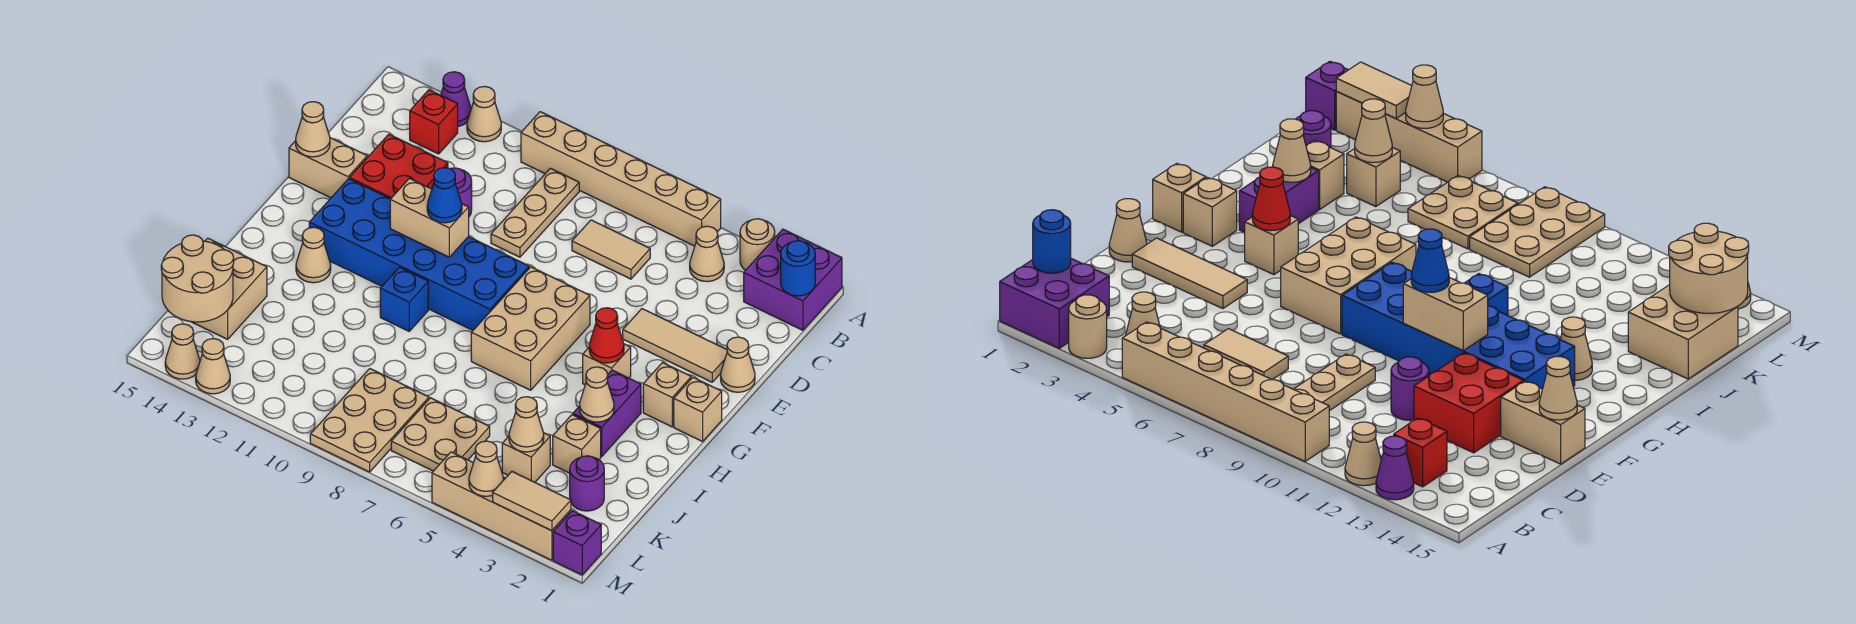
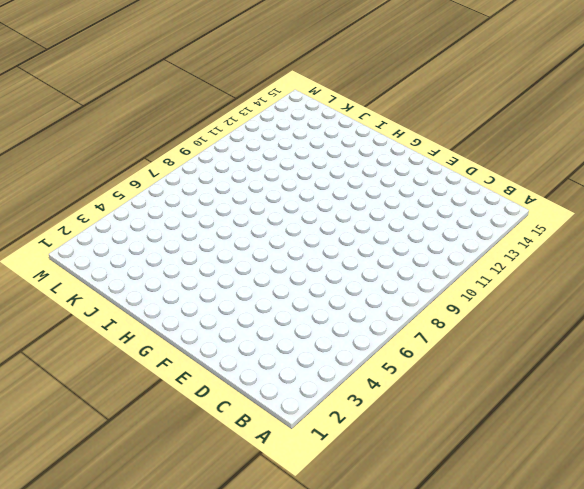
none -> purple brick A1:B2 level 1
none -> tan round brick A3 level 1
none -> tan brick A5:A10 level 1
none -> tan cone A12 level 1

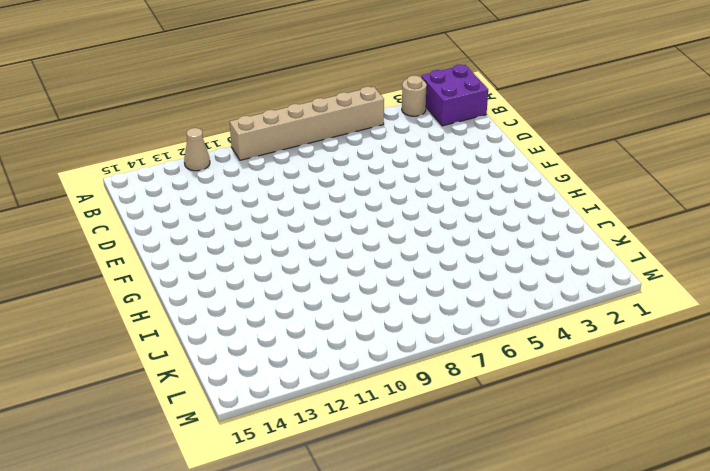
none -> purple cone A13 level 1
none -> tan cone B4 level 1
none -> tan plate B9:D9 level 1
none -> red brick B13 level 1

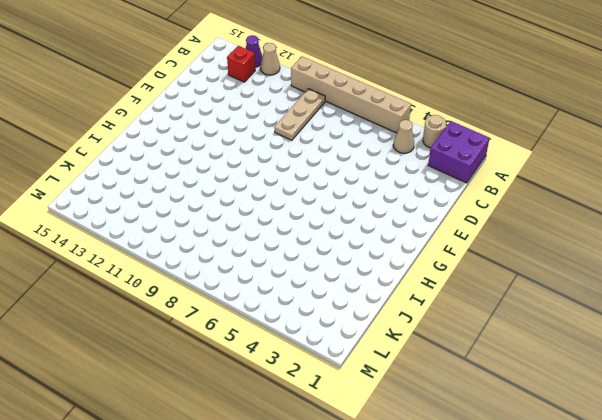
none -> tan tile C6:C7 level 1
none -> purple round brick D11 level 1
none -> red brick D12:E13 level 1
none -> tan cone E1 level 1

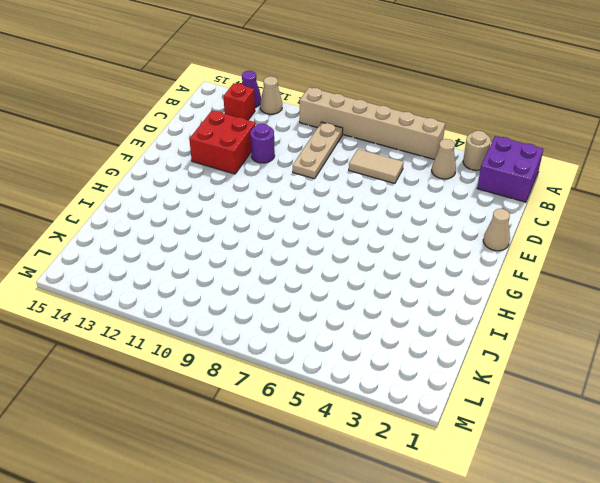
none -> tan tile E2:E4 level 1
none -> tan brick E14:E15 level 1
none -> tan brick F6:H7 level 1
none -> blue brick F8:G13 level 1

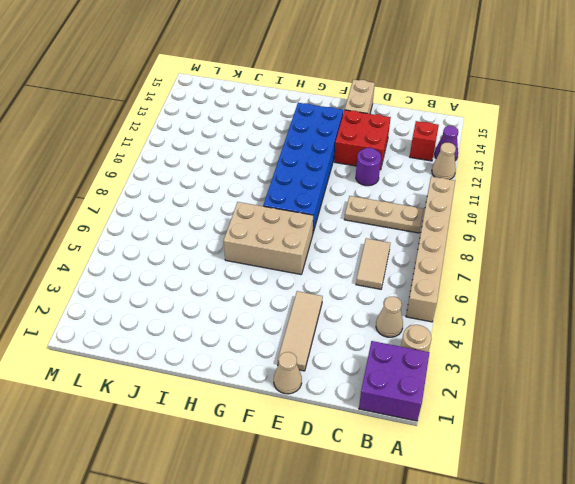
none -> tan brick G1 level 1
none -> tan brick G2 level 1
none -> tan brick G4 level 1
none -> purple brick H3:I3 level 1

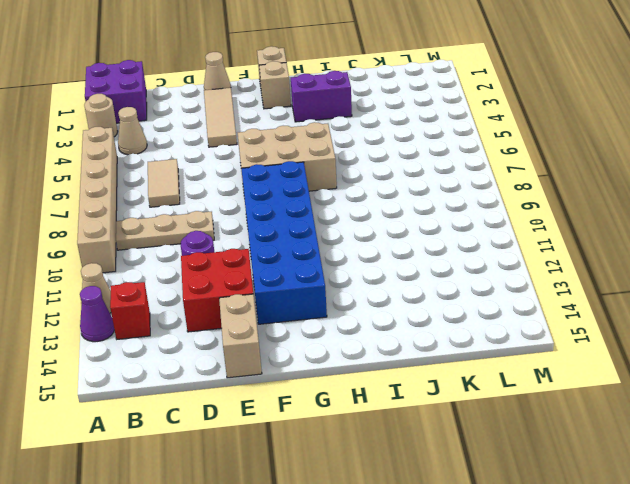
none -> tan brick G4 level 1
none -> blue brick H10 level 1
none -> tan cone H13 level 1
none -> tan brick J3 level 1

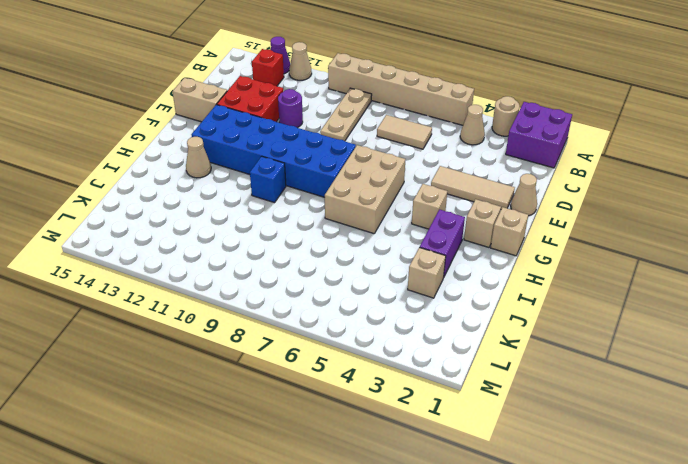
none -> tan brick J14:K15 level 1
none -> purple round brick K2 level 1
none -> tan brick K4 level 1
none -> tan plate K6:L7 level 1

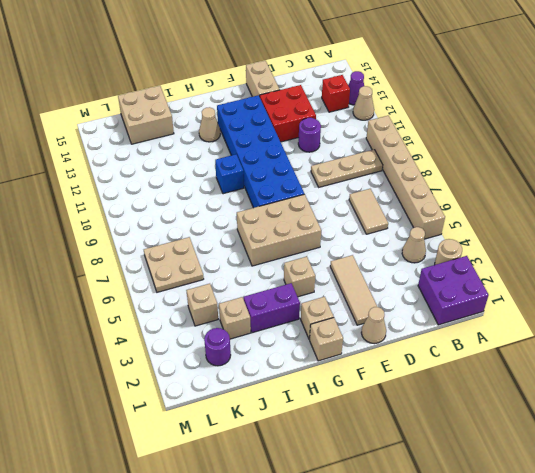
none -> tan plate K8:M9 level 1
none -> purple brick M1 level 1
none -> tan brick M2:M5 level 1
none -> tan cone M13 level 1

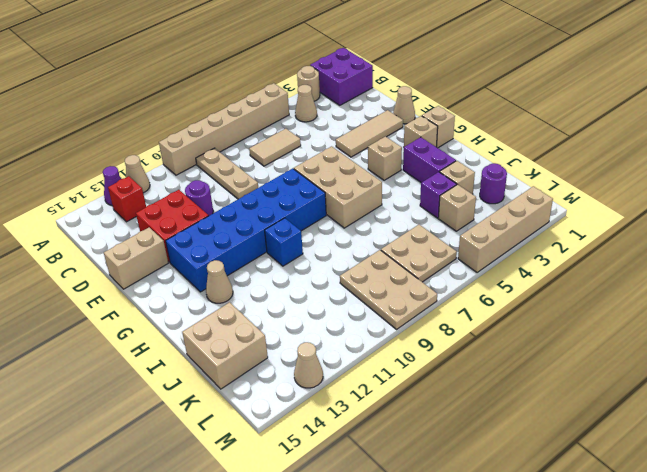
purple brick J4 level 1 -> purple brick M1 level 1
none -> tan cone M14 level 1
none -> blue round brick B1 level 2
none -> tan cone E15 level 2
none -> tan brick F10:F11 level 2

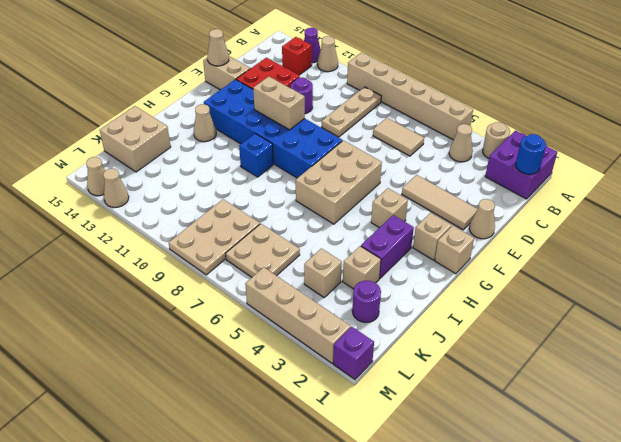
none -> red cone G4 level 2
none -> tan cone I3 level 2
none -> tan cone K4 level 2
none -> tan round brick K14:L15 level 2

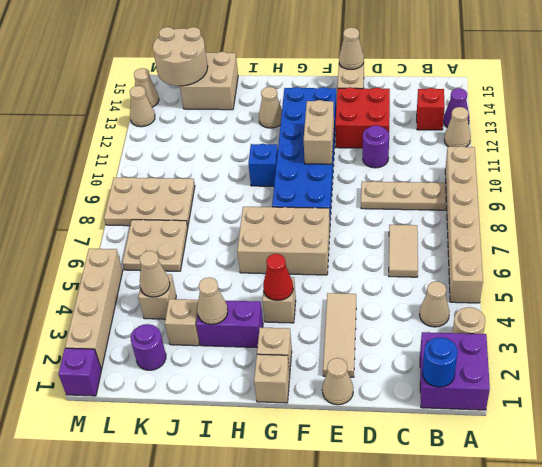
none -> tan tile M2:M3 level 2
none -> tan cone M4 level 2
none -> blue cone F10 level 3

